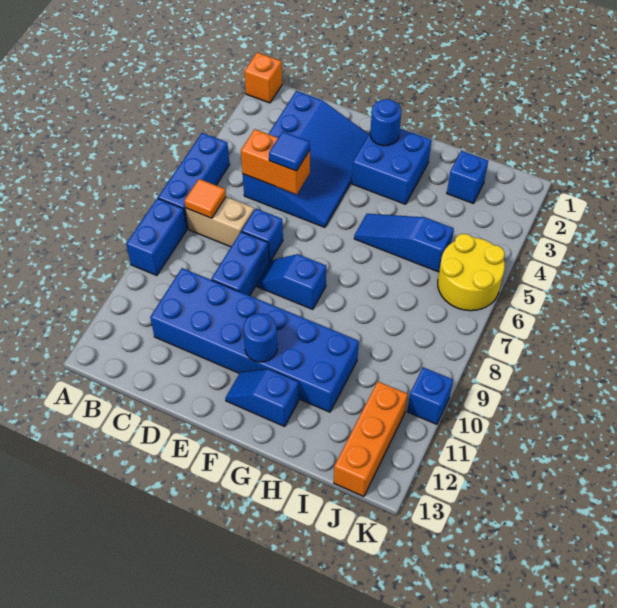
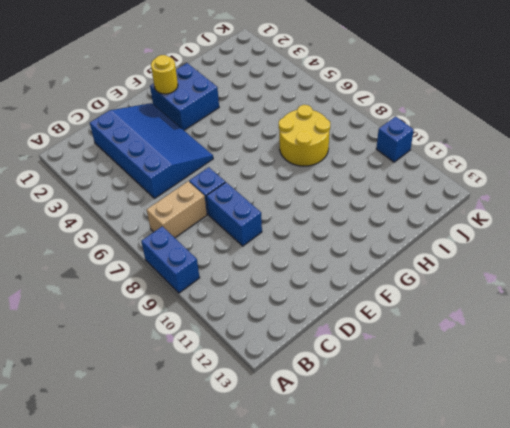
yellow round brick F2 level 2 -> blue round brick F2 level 2
yellow round brick H7:I8 level 1 -> yellow round brick J5:K6 level 1
none -> orange brick A1 level 1
none -> blue brick A5:A7 level 1
none -> blue brick C10:H11 level 1

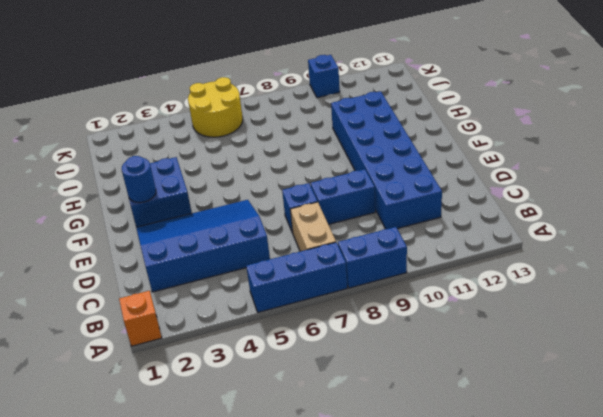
none -> blue slope E8:F8 level 1 top F
none -> blue slope F12:G12 level 1 top G
none -> blue slope G5:I5 level 1 top I

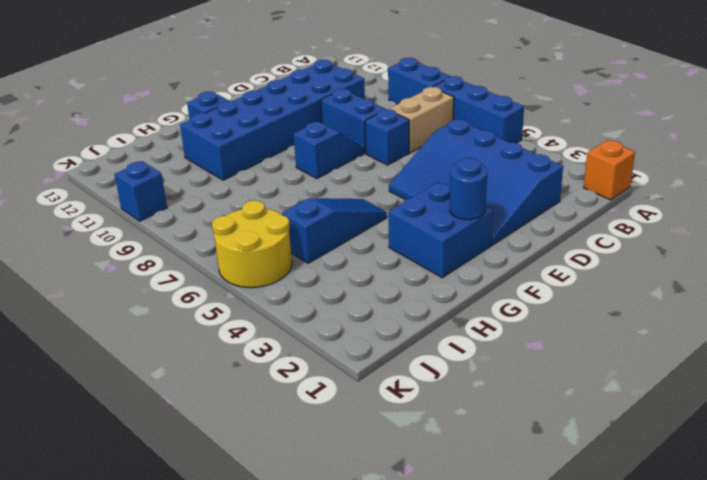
none -> blue brick I2 level 1
none -> orange brick J11:J13 level 1
none -> orange tile B7 level 2

